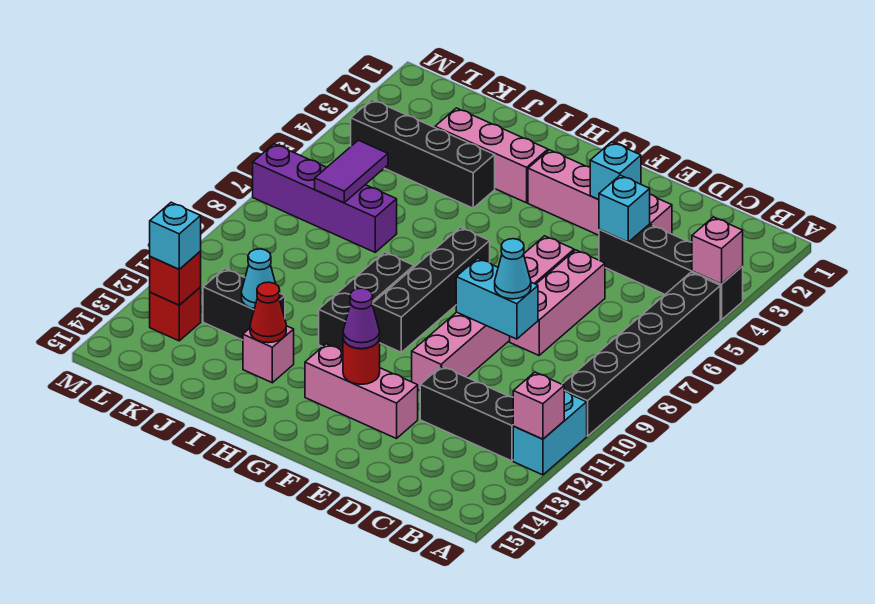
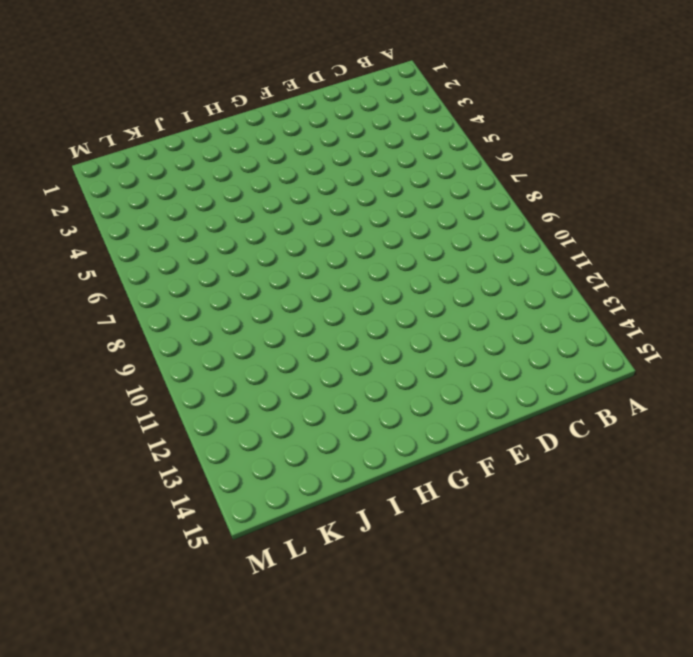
none -> black brick A4:D4 level 1
none -> black brick A5:A10 level 1
none -> cyan brick A11:A12 level 1

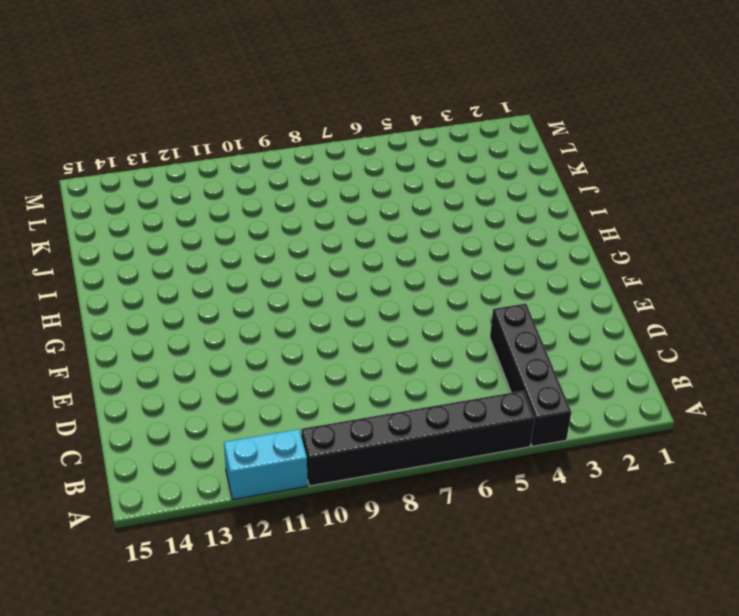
none -> black brick B12:D12 level 1
none -> pink brick D3:G3 level 1
none -> pink brick D6:D8 level 1

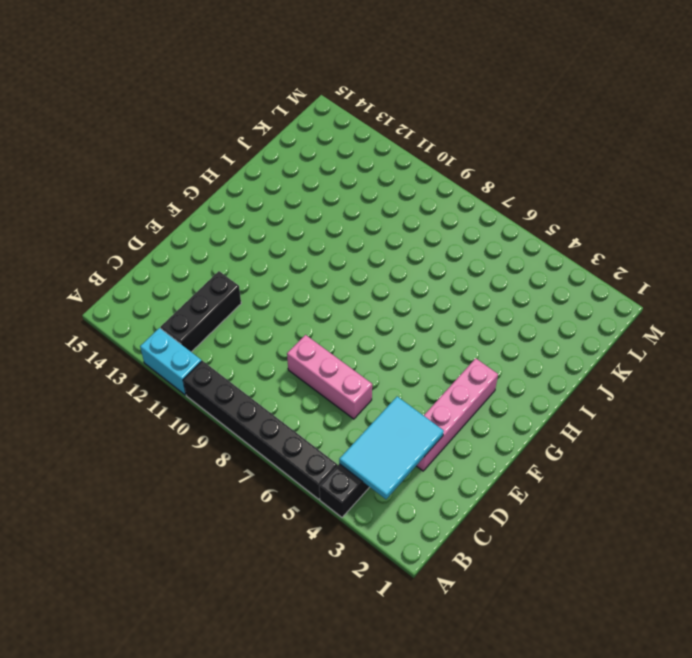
cyan tile B3:D4 level 2 -> cyan brick D4 level 2
none -> pink brick E6:E11 level 1
none -> pink brick E13:G13 level 1
none -> black brick G7:G10 level 1

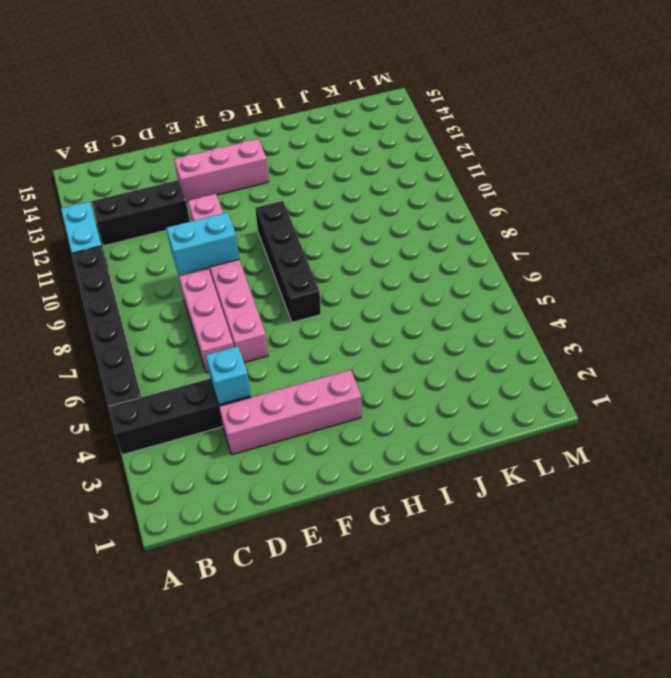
none -> pink brick H3:J3 level 1
none -> black brick H9:H11 level 1
none -> black brick I4:L4 level 1

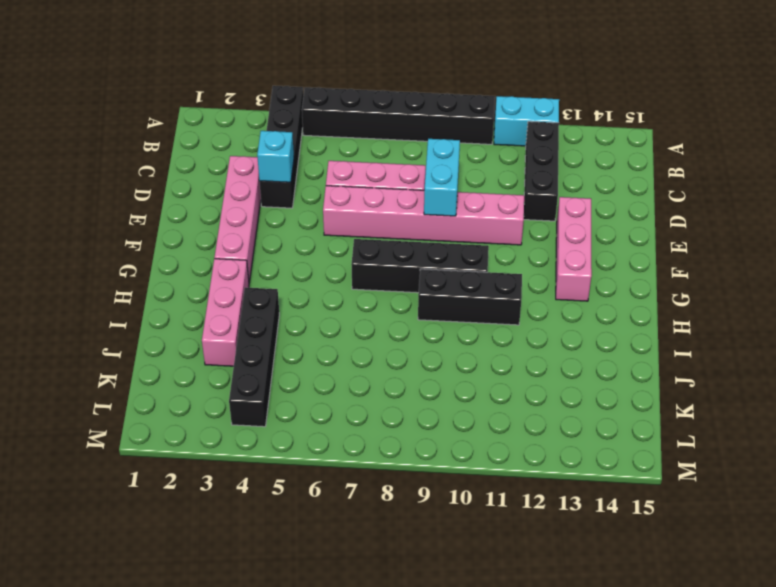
none -> pink brick I13 level 1
none -> purple brick J7:M7 level 1
none -> black brick J12:K12 level 1

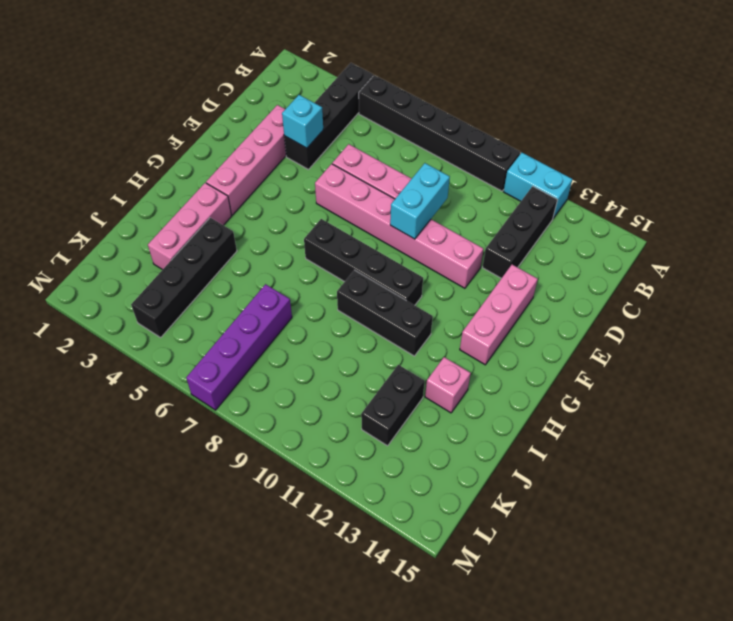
none -> red brick L13 level 1
none -> pink brick A4 level 2
none -> pink brick A12 level 2

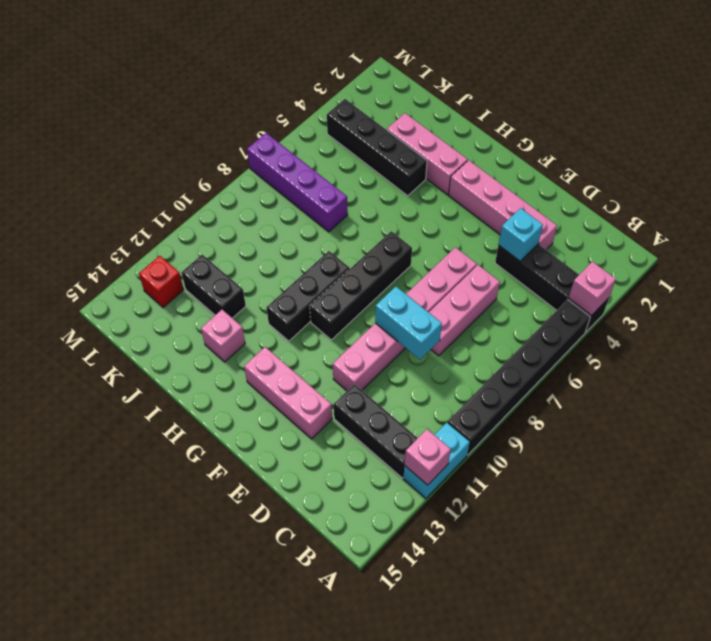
none -> cyan brick E3 level 2
none -> red round brick F13 level 2
none -> red cone I13 level 2

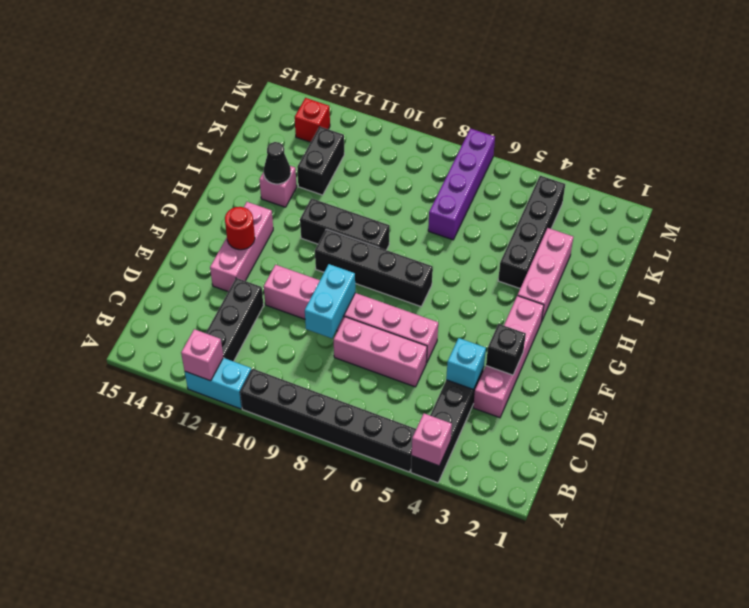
black brick E3 level 2 -> cyan brick E3 level 2
black cone I13 level 2 -> red cone I13 level 2
none -> cyan cone J12 level 2
none -> purple tile K6:K7 level 2
none -> red brick L13 level 2

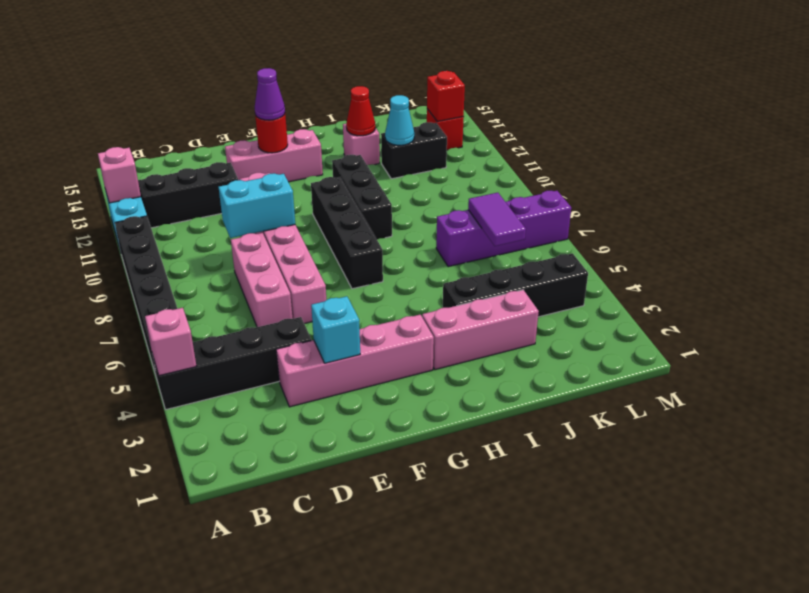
none -> cyan brick D4 level 2
none -> cyan cone D9 level 3
none -> cyan brick L13 level 3

